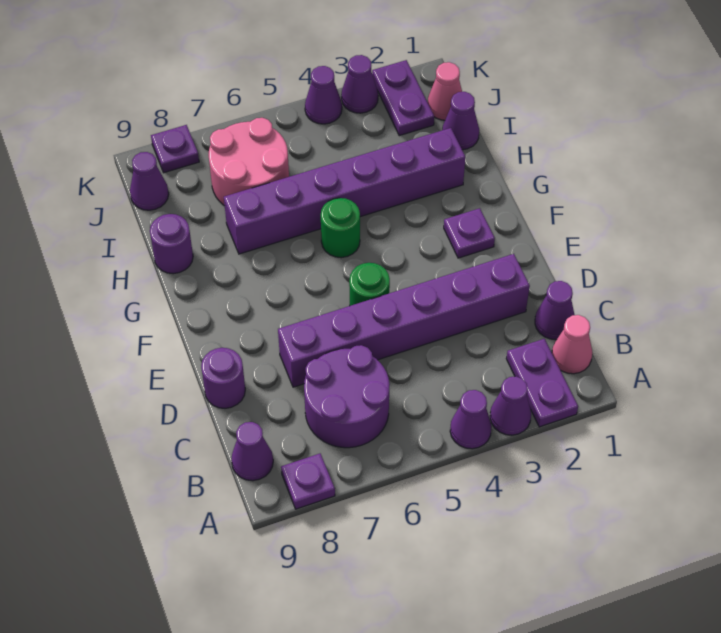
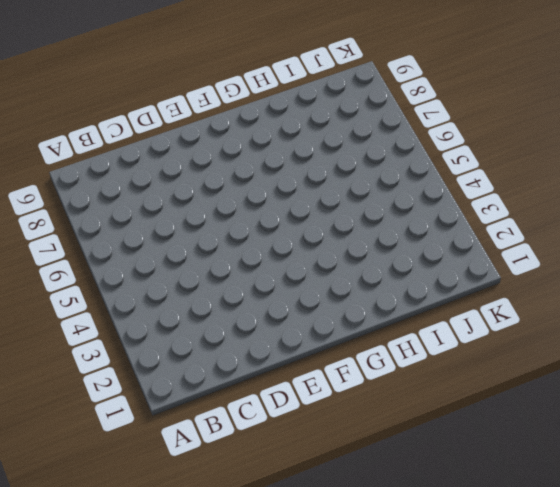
none -> purple plate A2:B2 level 1
none -> purple cone A3 level 1
none -> purple cone A4 level 1

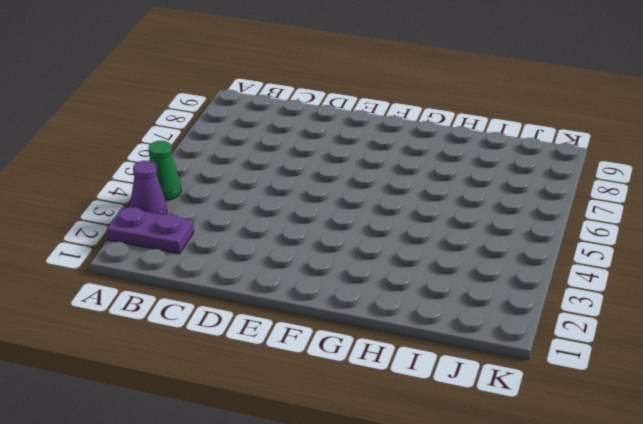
green cone A4 level 1 -> purple cone A4 level 1
none -> purple plate A8 level 1
none -> pink cone B1 level 1
none -> purple round brick B6:C7 level 1

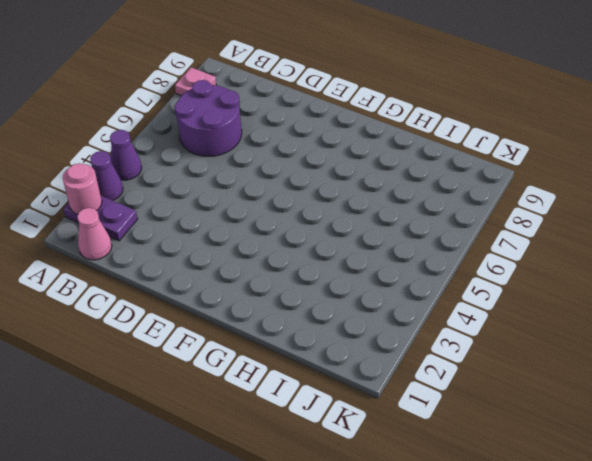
pink round brick A2 level 2 -> none
pink plate A8 level 1 -> purple plate A8 level 1
none -> purple cone B9 level 1
none -> purple cone C1 level 1
none -> purple brick D2:D7 level 1

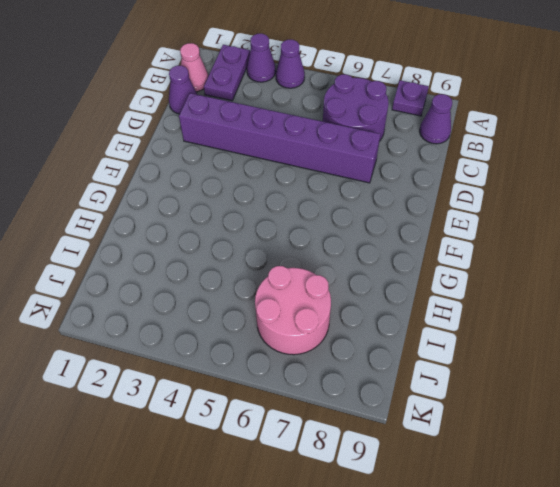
none -> purple round brick D9 level 1
none -> green round brick E5 level 1
none -> purple plate F2 level 1

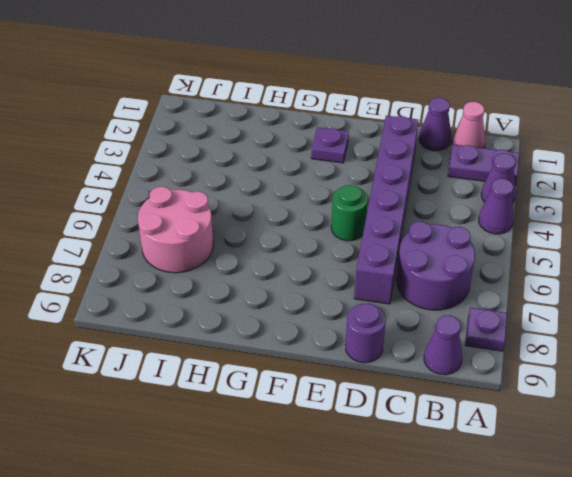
none -> green round brick G5 level 1
none -> purple brick H2:H7 level 1
none -> purple round brick H9 level 1

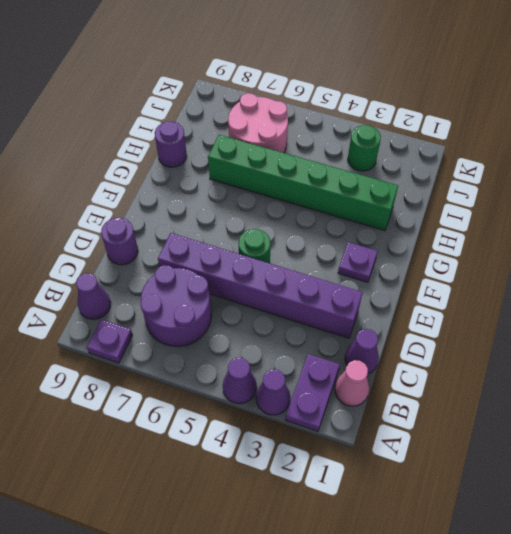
green brick H2:H7 level 1 -> purple brick H2:H7 level 1
green round brick J3 level 1 -> green round brick G5 level 1
none -> purple cone I1 level 1
none -> pink cone J1 level 1
none -> purple plate J2:K2 level 1

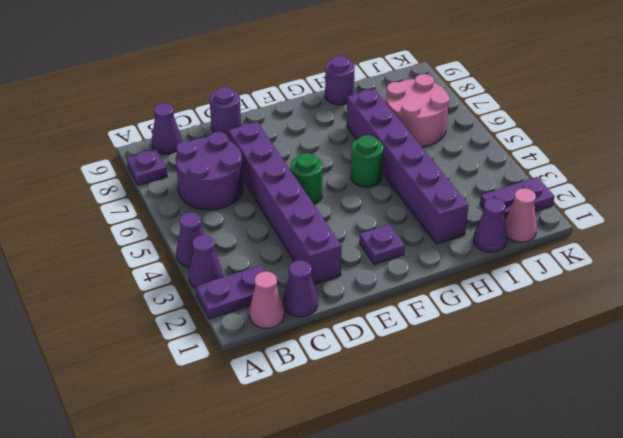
none -> purple cone J9 level 1
none -> purple cone K3 level 1
none -> purple cone K4 level 1

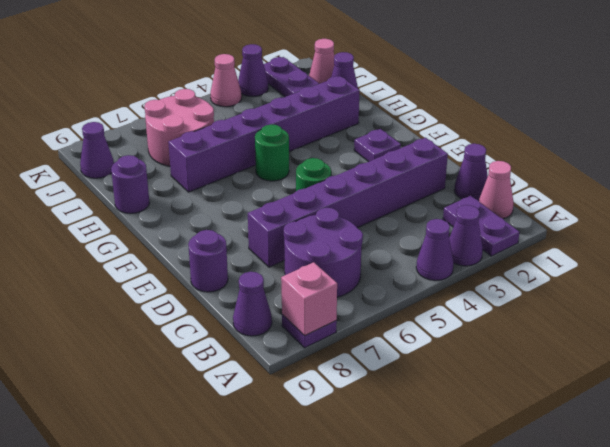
pink brick A8 level 2 -> none
pink cone K4 level 1 -> purple cone K4 level 1
none -> purple plate K8 level 1

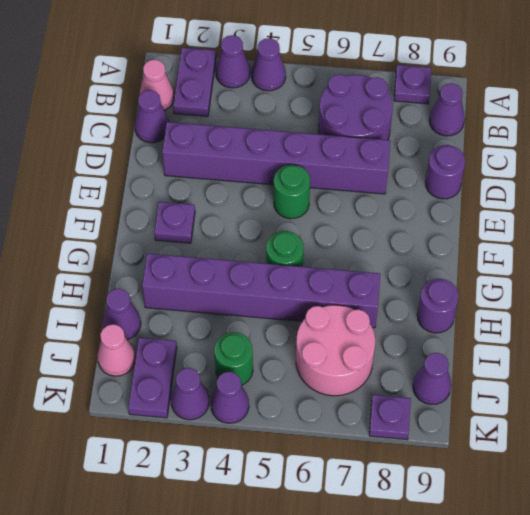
green round brick J4 level 1 -> none

